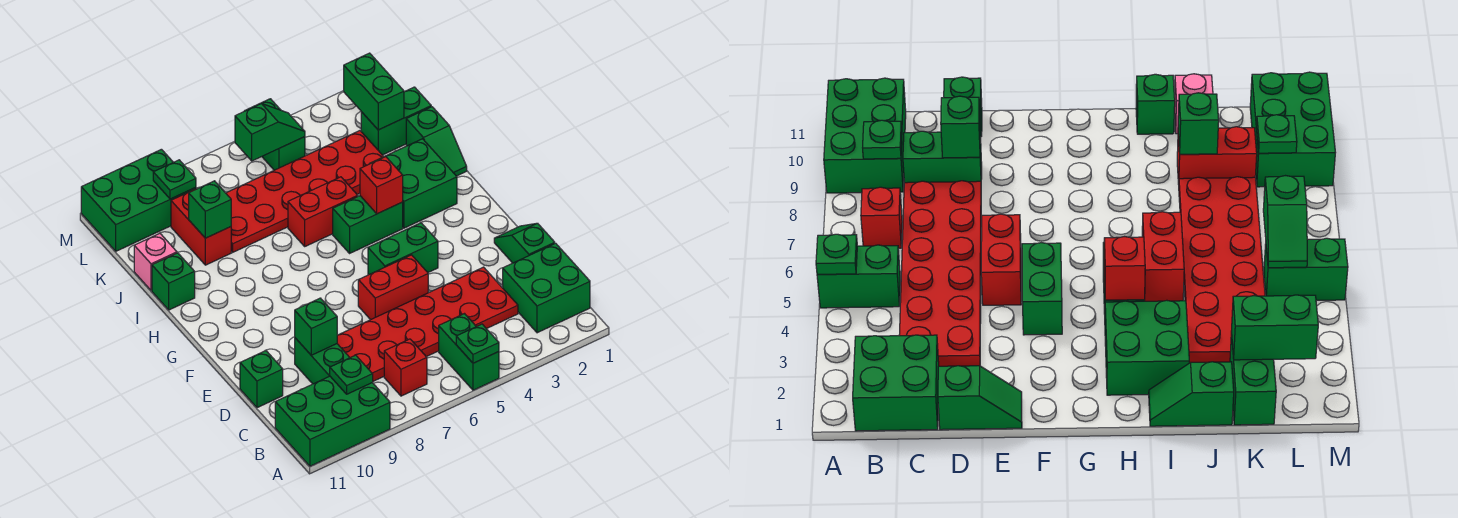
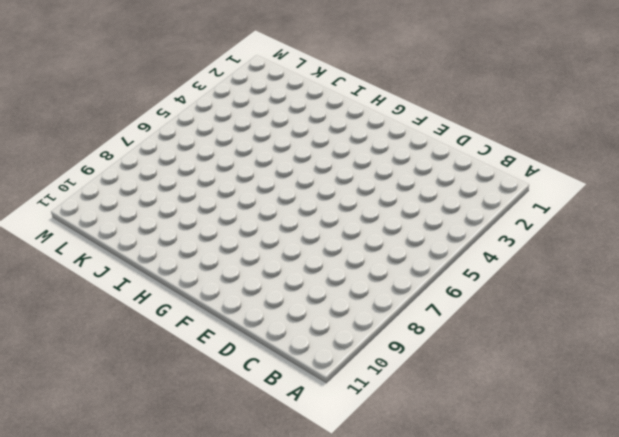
none -> green brick A5:B5 level 1
none -> green brick A9:B11 level 1
none -> green brick B1:C2 level 1

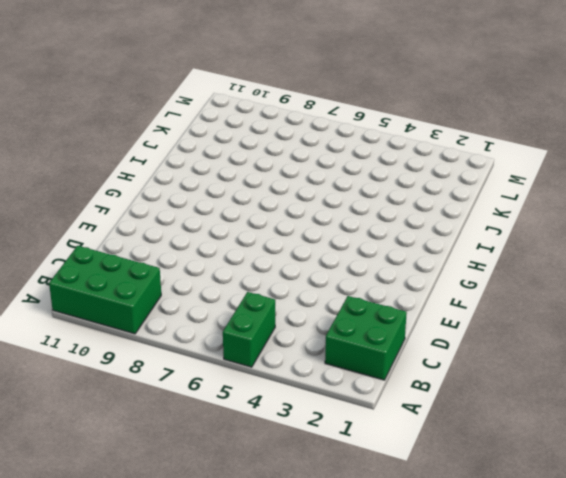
none -> red brick B7 level 1
none -> red plate C3:D8 level 1
none -> green brick C9:D9 level 1

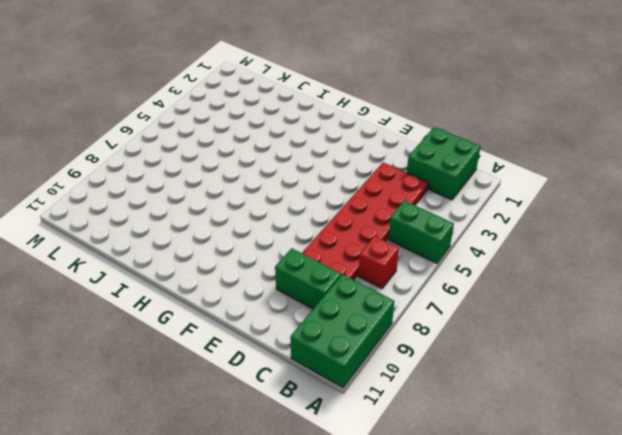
none -> green slope D1:E1 level 1 top D
none -> green brick D11 level 1
none -> red brick E5:E6 level 1

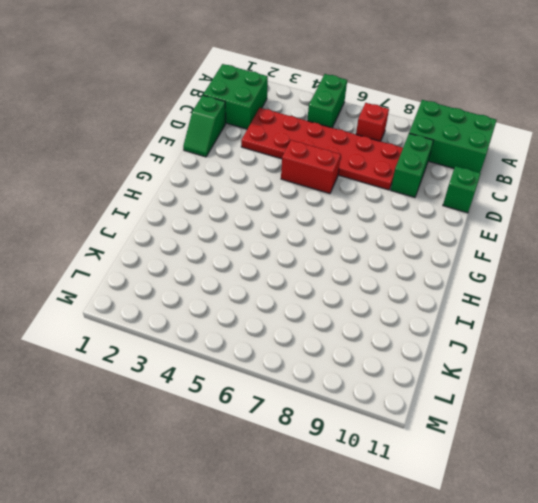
none -> green brick F4:F5 level 1
none -> green brick H2:I3 level 1
none -> green brick H4:H5 level 1

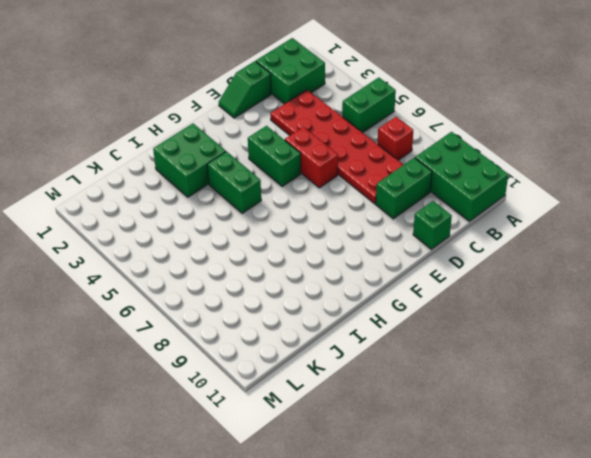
none -> green slope I1:J1 level 1 top J
none -> red brick I5:I6 level 1
none -> green brick I11 level 1

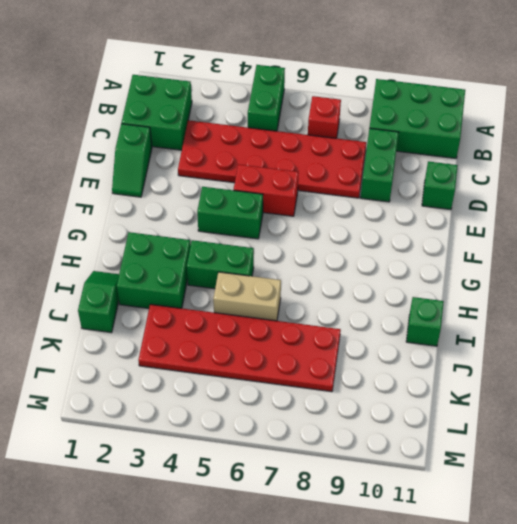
tan brick I5:I6 level 1 -> red brick I5:I6 level 1
none -> red brick J9:K9 level 1
none -> pink brick J11 level 1
none -> green brick K1:K2 level 1

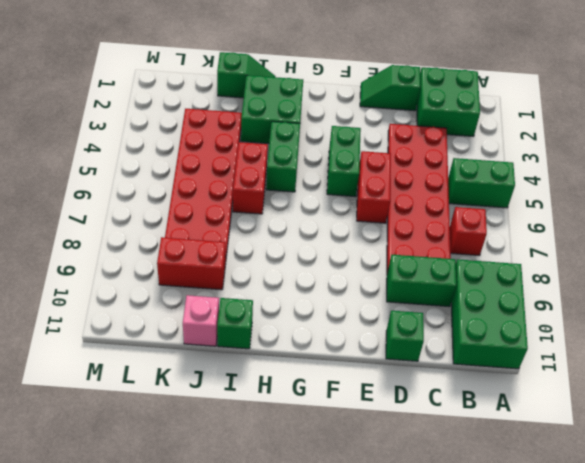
none -> green brick K1:K2 level 1
none -> green brick L5:M5 level 1
none -> green brick L9:M11 level 1

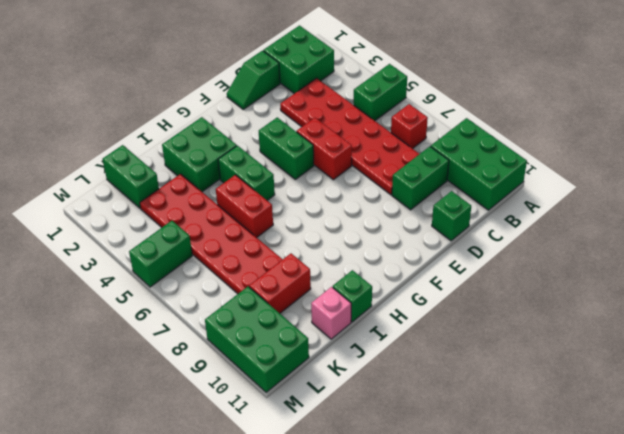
none -> green slope I1:J1 level 1 top J
none -> green plate A5 level 2
none -> green plate B9 level 2

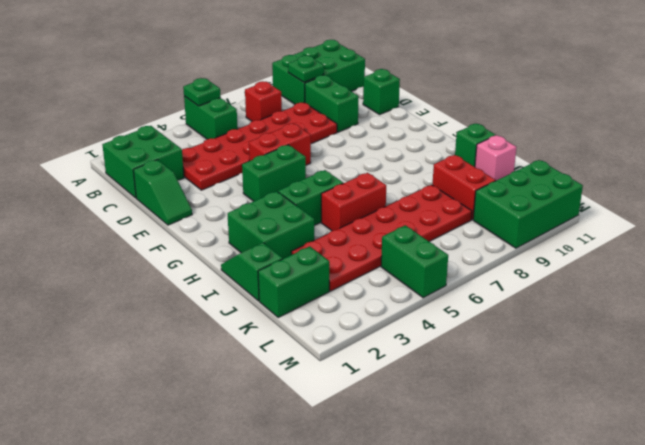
none -> green brick D9 level 2
none -> red brick H4 level 2
none -> green brick J9 level 2

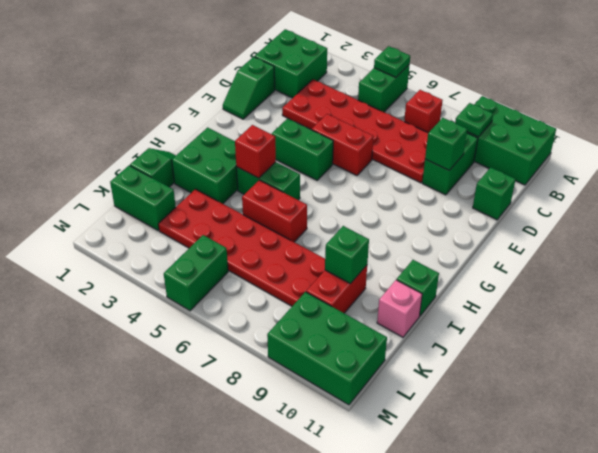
none -> green brick K2:L2 level 2
none -> green slope L5:L6 level 2 top 6
none -> green plate L9 level 2

